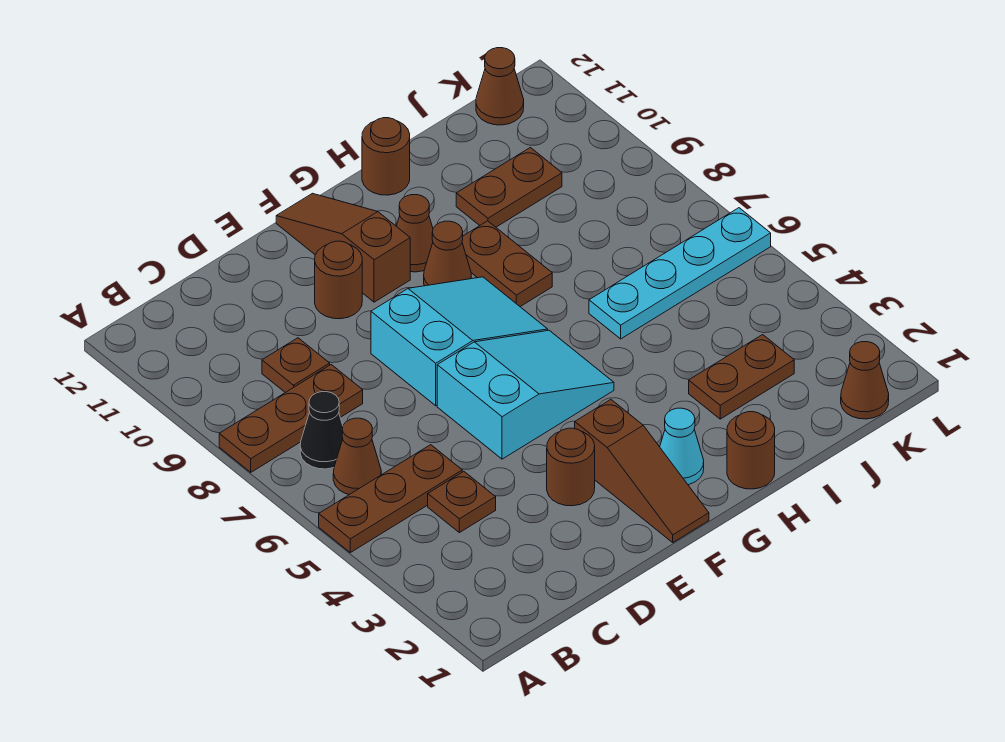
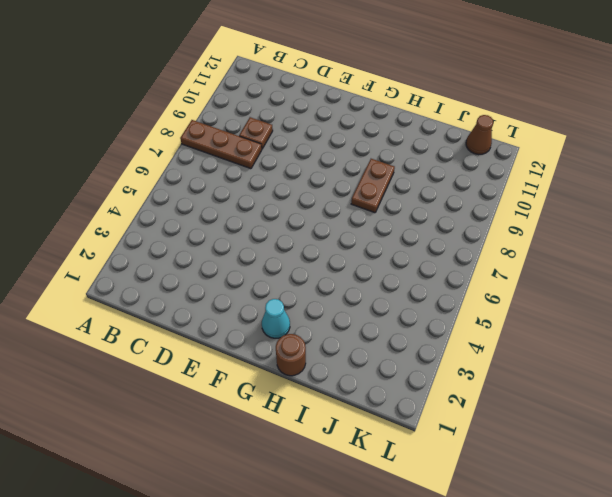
none -> brown plate A5:C5 level 1
none -> brown cone B6 level 1
none -> black cone B7 level 1

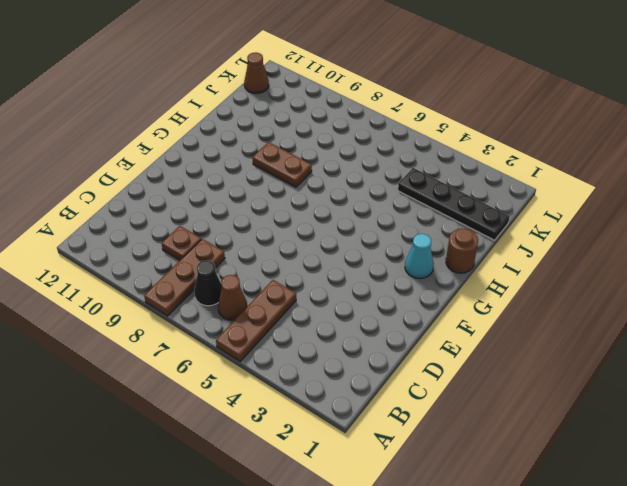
black plate J1:J4 level 1 -> brown plate I3:J3 level 1
none -> brown plate C4 level 1
none -> brown round brick E3 level 1
none -> cyan slope E5:G6 level 1 top E

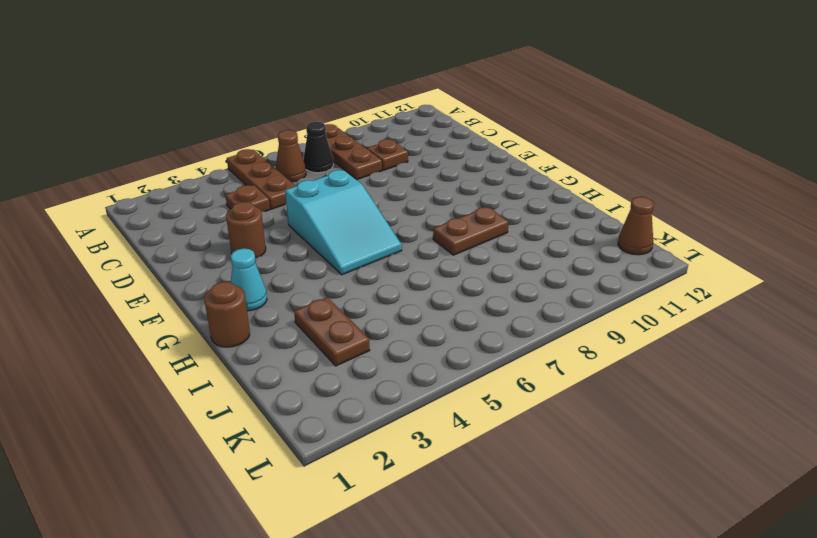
none -> cyan slope E7:G8 level 1 top E
none -> brown round brick E10 level 1
none -> brown slope F1:F3 level 1 top 3

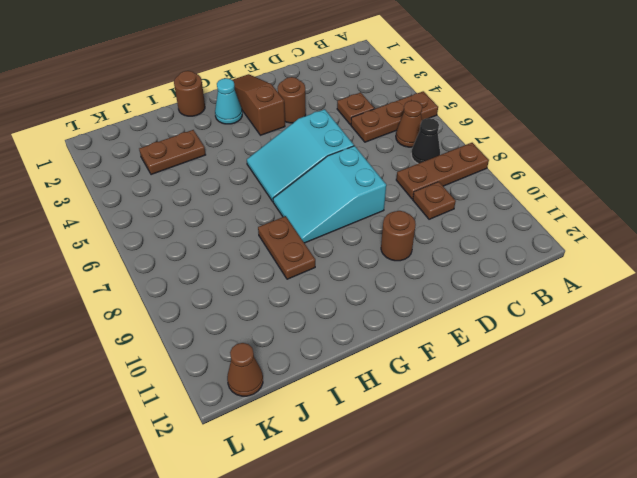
none -> brown slope F10:F12 level 1 top 10
none -> brown cone G9 level 1
none -> brown cone G10 level 1

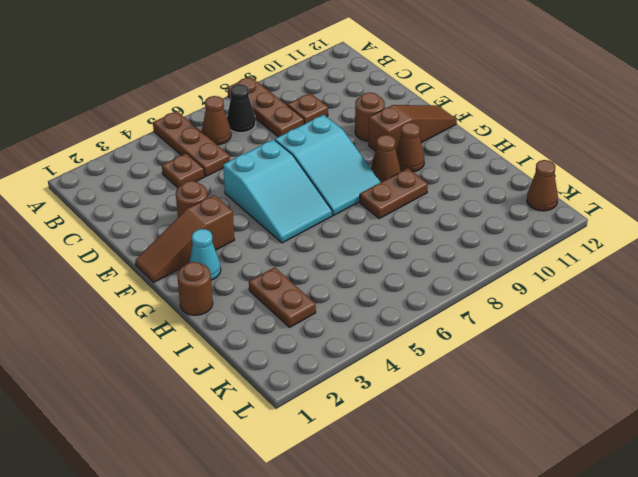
none -> brown round brick H12 level 1
none -> cyan plate I6:L6 level 1
none -> brown plate I10:J10 level 1

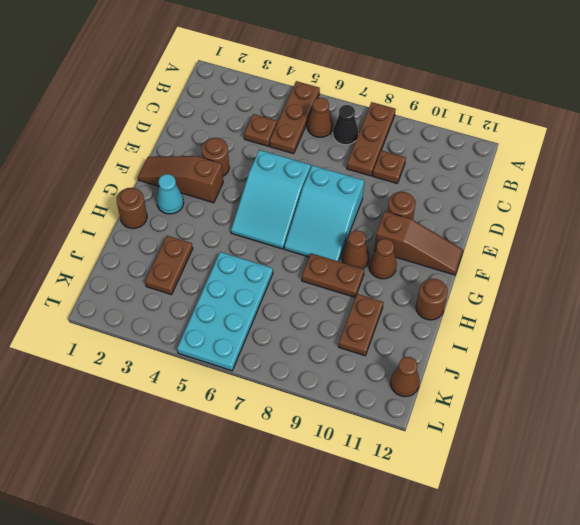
cyan plate I5:L6 level 1 -> cyan plate I6:L6 level 1
none -> brown cone K1 level 1

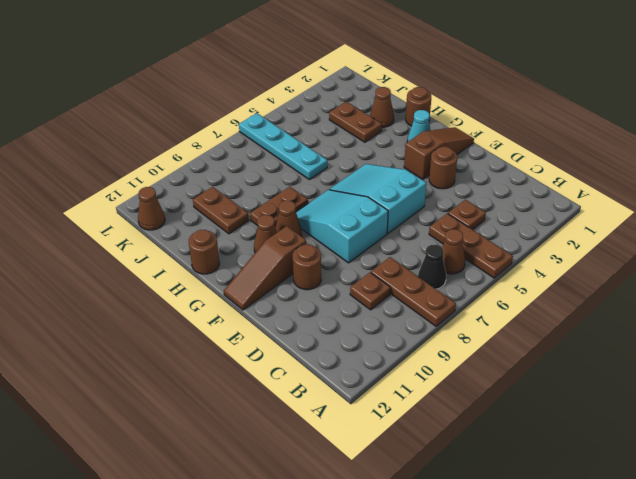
brown cone I2 level 1 -> brown cone K1 level 1

